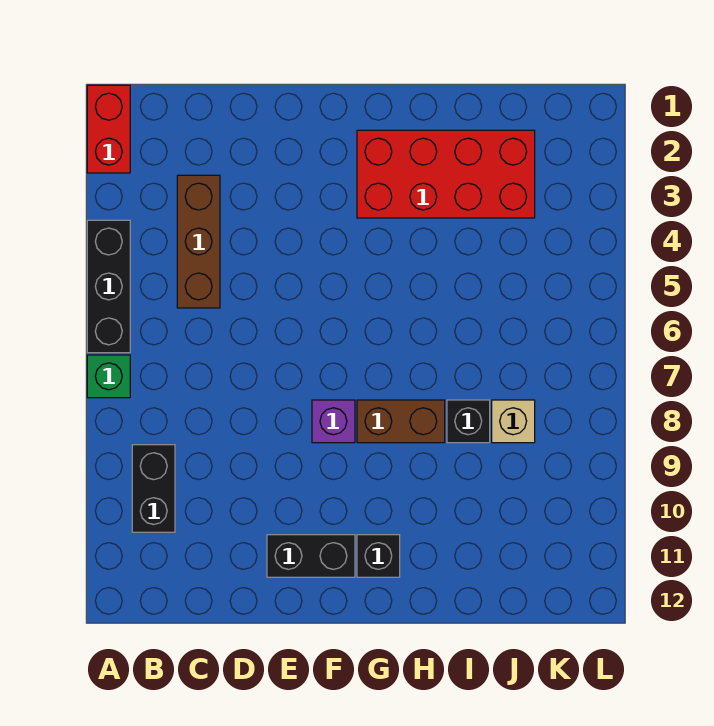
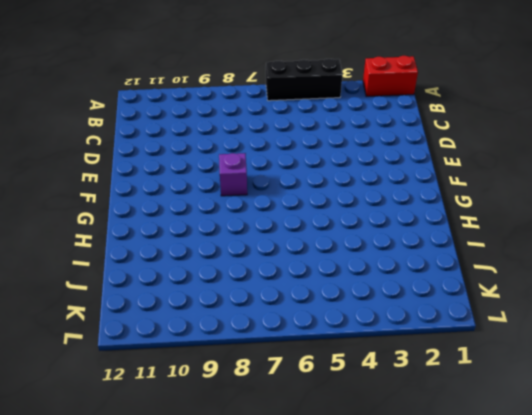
none -> green brick A7 level 1
none -> black brick B9:B10 level 1
none -> brown brick C3:C5 level 1

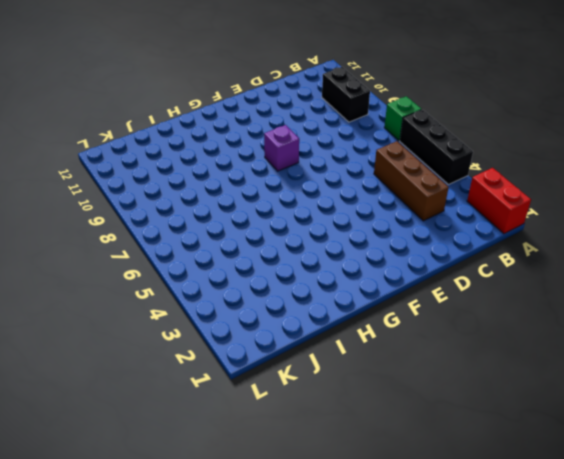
none -> black brick E11:F11 level 1
none -> red brick G2:J3 level 1
none -> brown brick G8:H8 level 1

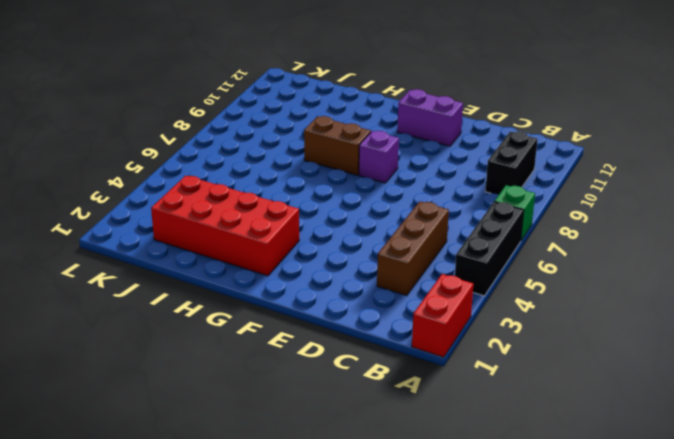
purple brick E11:F11 level 1 -> black brick E11:F11 level 1
none -> black brick G11 level 1
none -> black brick I8 level 1
none -> tan brick J8 level 1

